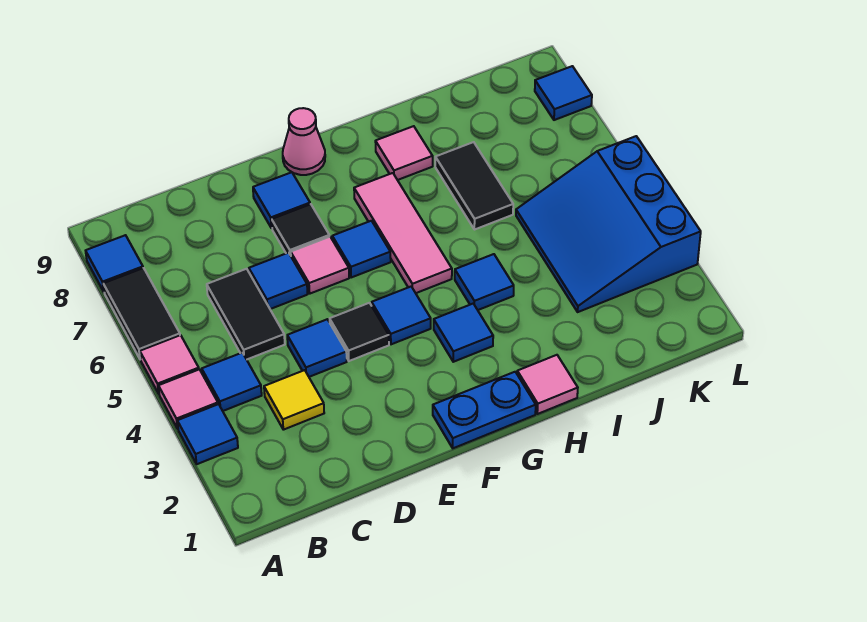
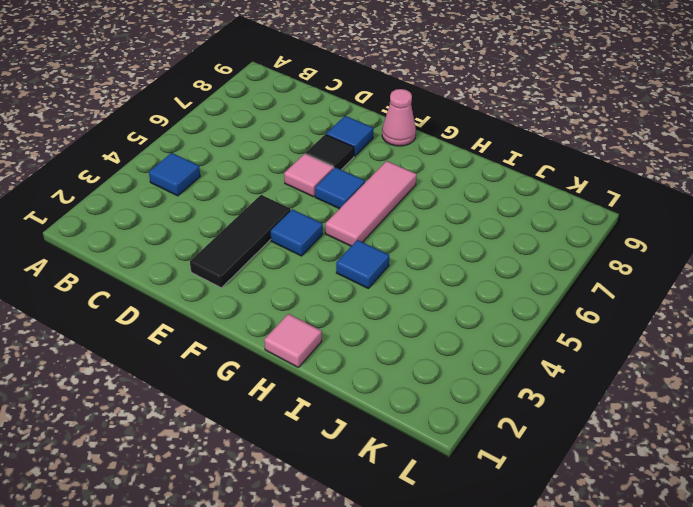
black tile E2:E4 level 1 -> black tile E4 level 1
none -> blue tile A3 level 1
none -> pink tile A4 level 1
none -> pink tile A5 level 1

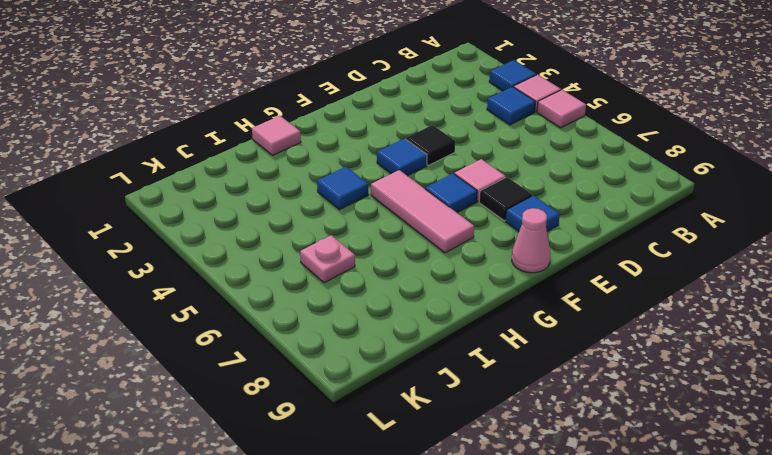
pink plate J6 level 1 -> none
none -> black tile A6:A7 level 1
none -> blue tile A8 level 1
none -> yellow tile C3 level 1

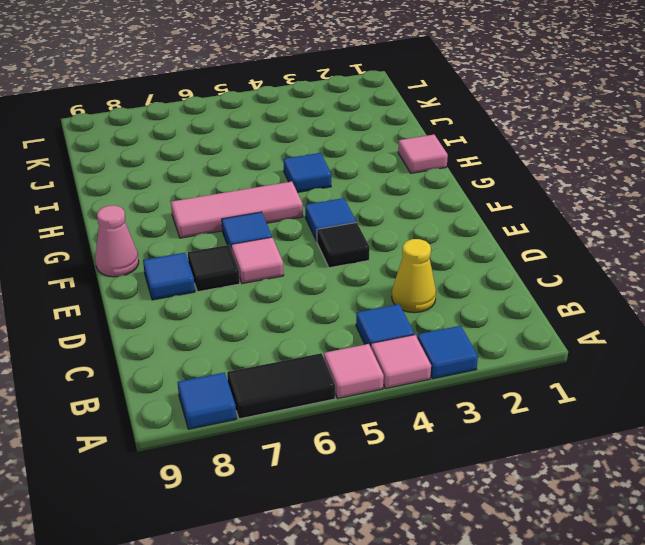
yellow cone C3 level 1 -> yellow tile C3 level 1
none -> black tile C5:C6 level 1
none -> blue tile D4 level 1
none -> blue tile D6 level 1

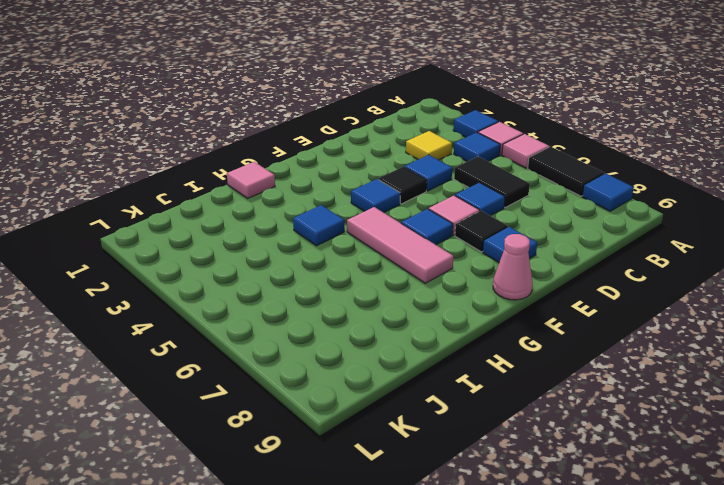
none -> blue plate F1:G1 level 1
none -> blue tile G3 level 1
none -> pink tile H8 level 1

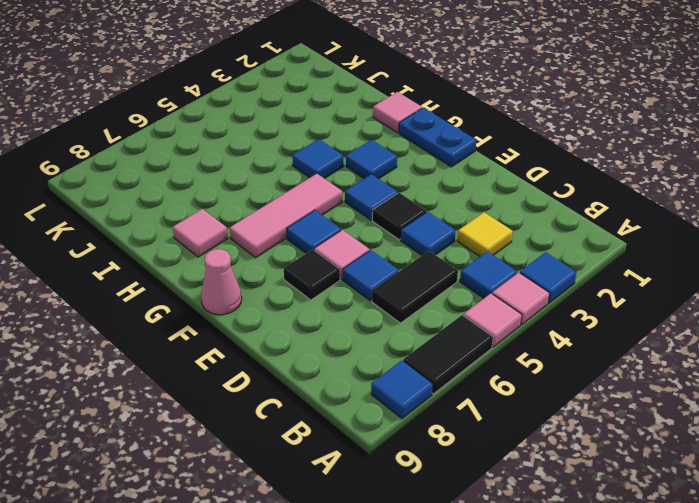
none -> blue tile E8 level 1
none -> black tile I6:I7 level 1
none -> blue slope J3:L5 level 1 top L

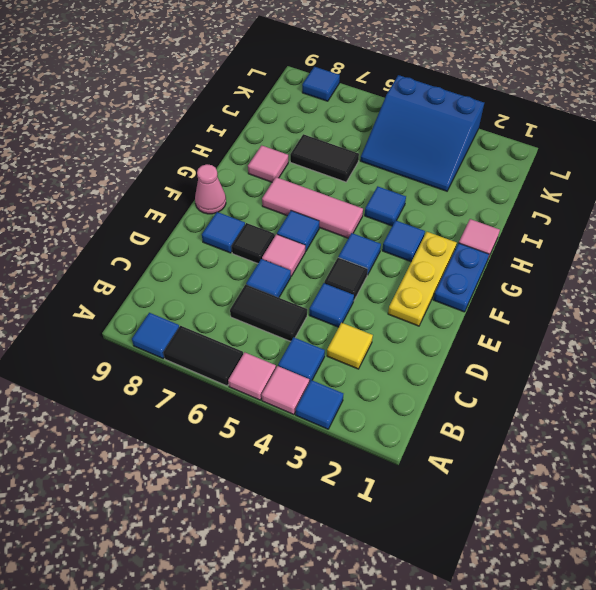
yellow plate E2:G2 level 1 -> none

